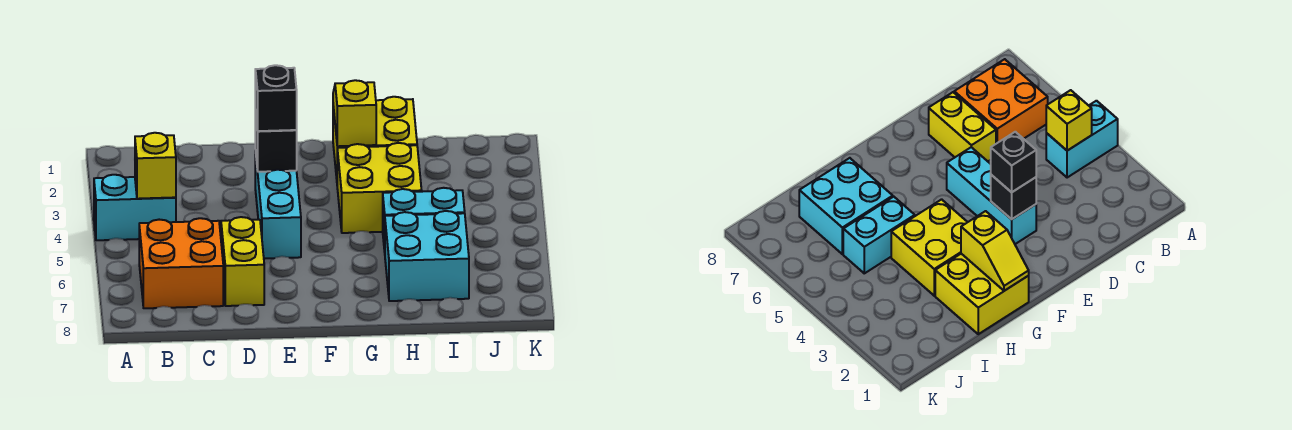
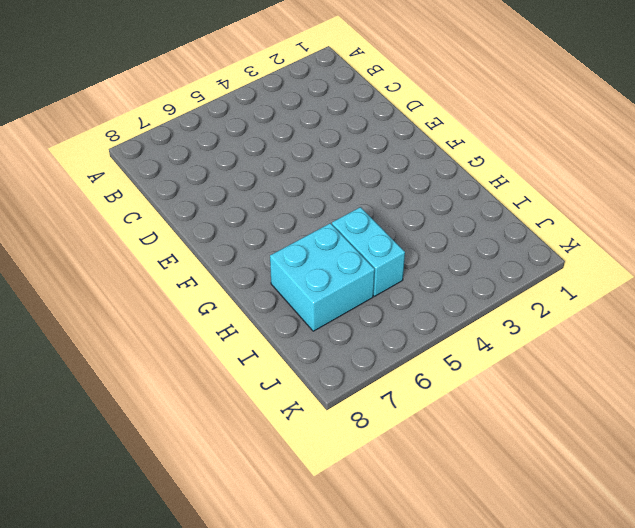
none -> cyan brick A4:B4 level 1
none -> orange brick B6:C7 level 1
none -> yellow brick D6:D7 level 1

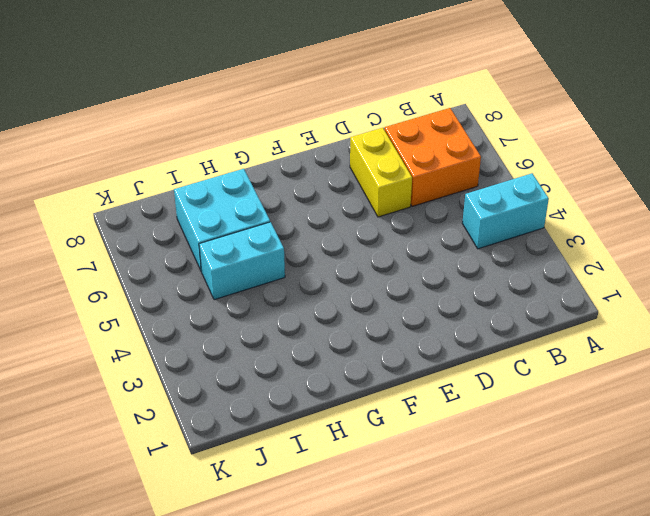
none -> cyan brick E3:E5 level 1
none -> yellow brick G1:H2 level 1
none -> yellow brick G3:H4 level 1

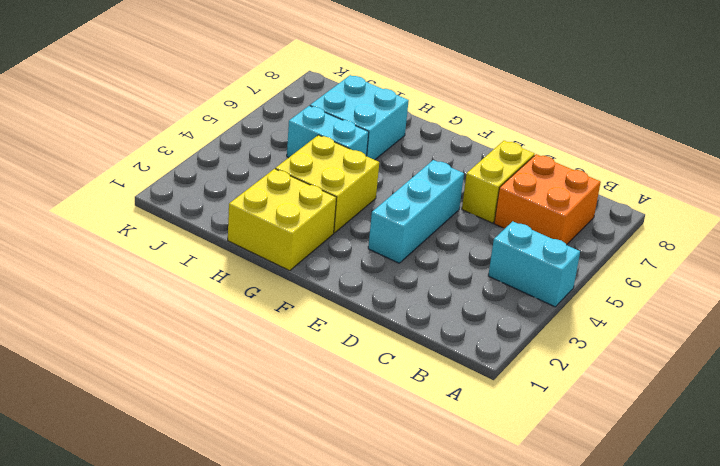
none -> yellow brick B4 level 2
none -> black brick E3 level 2
none -> yellow slope G1:G2 level 2 top 2

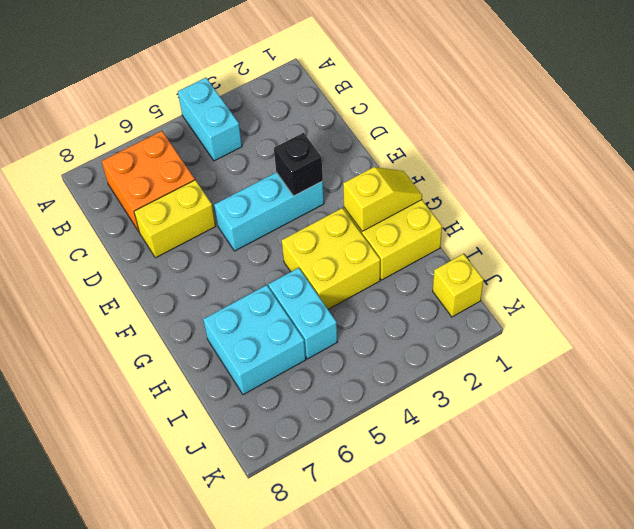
yellow brick J1 level 1 -> yellow brick B4 level 2
none -> black brick E3 level 3

